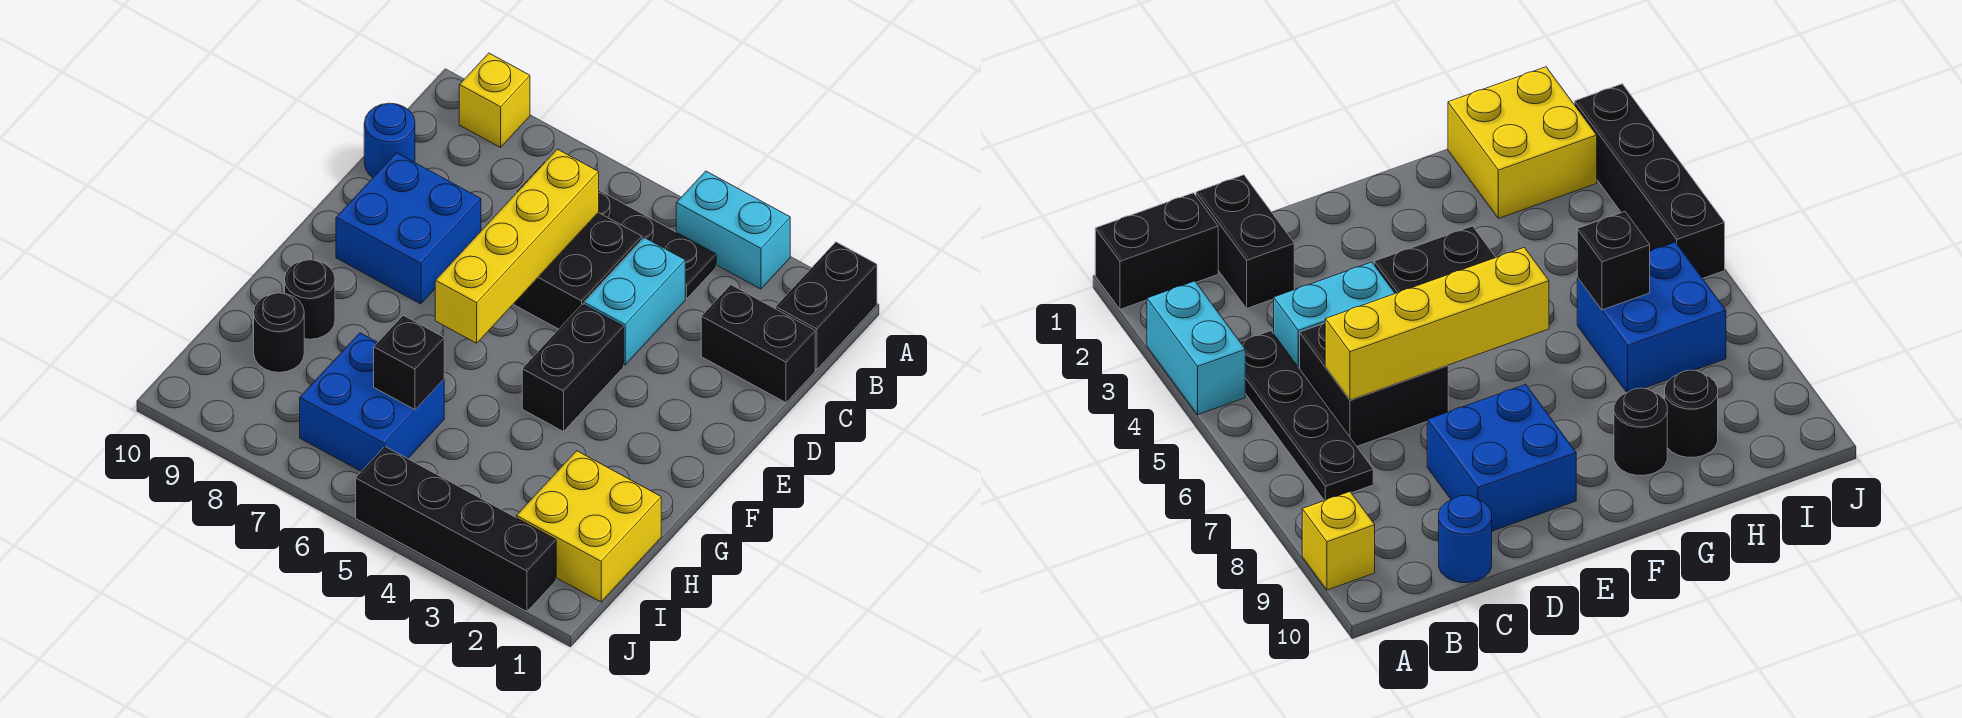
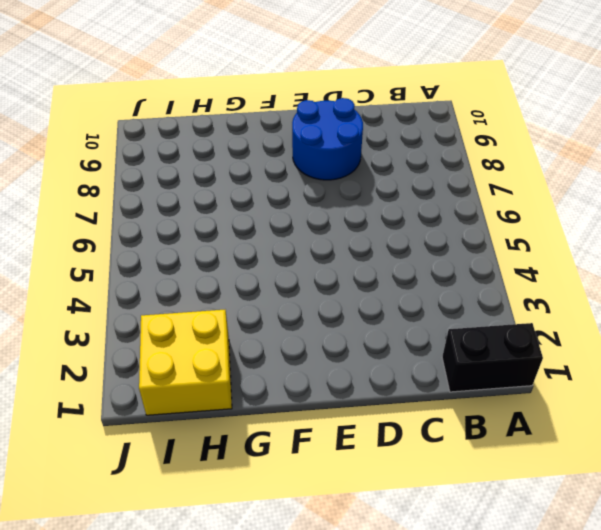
blue round brick D8:E9 level 1 -> blue brick D8:E9 level 1
none -> cyan brick A3:A4 level 1
none -> yellow brick A9 level 1
none -> black plate B4:B7 level 1

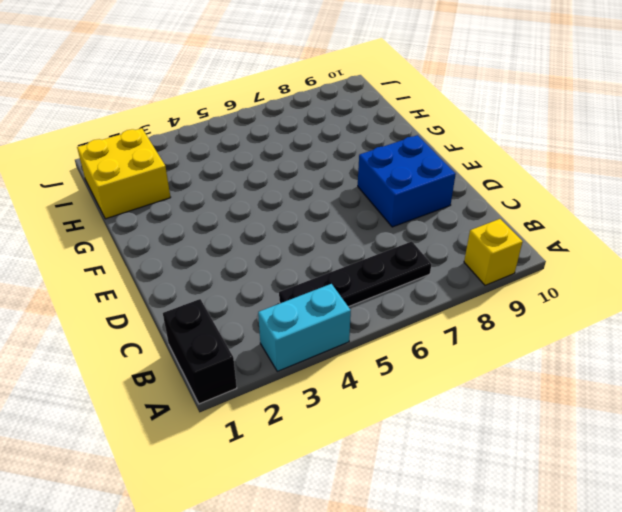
none -> black brick C1:C2 level 1
none -> cyan brick C4:D4 level 1
none -> black brick C5:D6 level 1

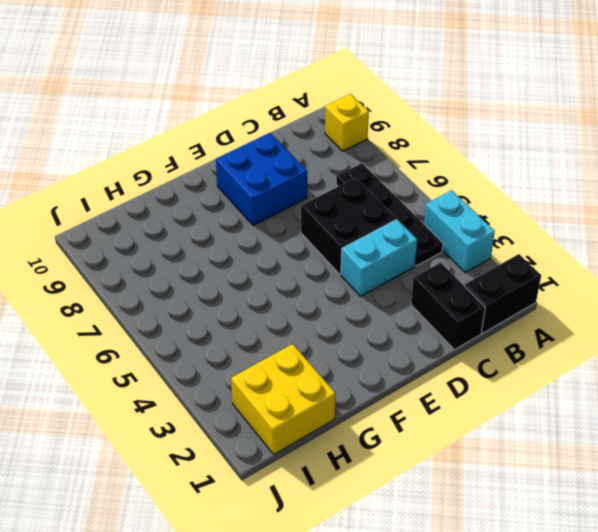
none -> blue round brick C10 level 1
none -> black brick E4:F4 level 1
none -> black round brick G9 level 1

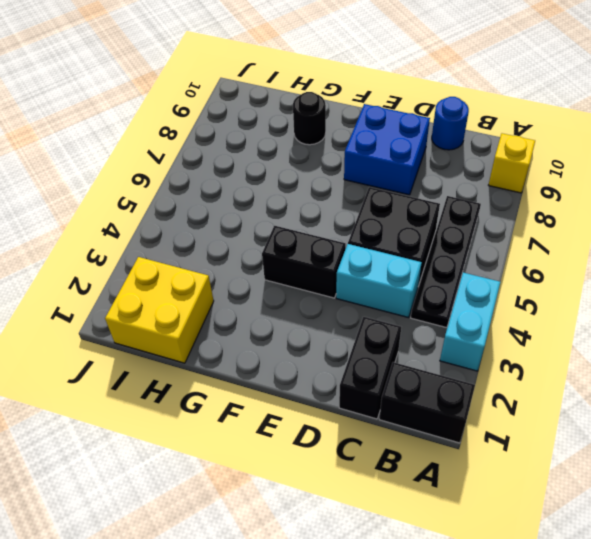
none -> blue brick H6:I7 level 1
none -> black round brick H9 level 1
none -> black brick J2:J5 level 1

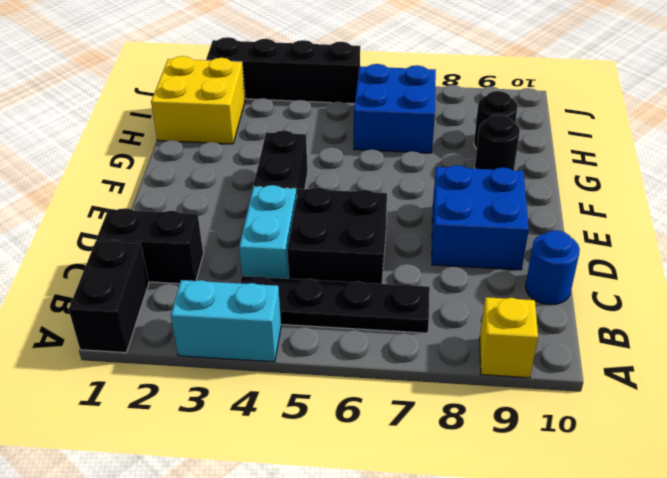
none -> yellow brick C6:F6 level 2
none -> black brick H6 level 2

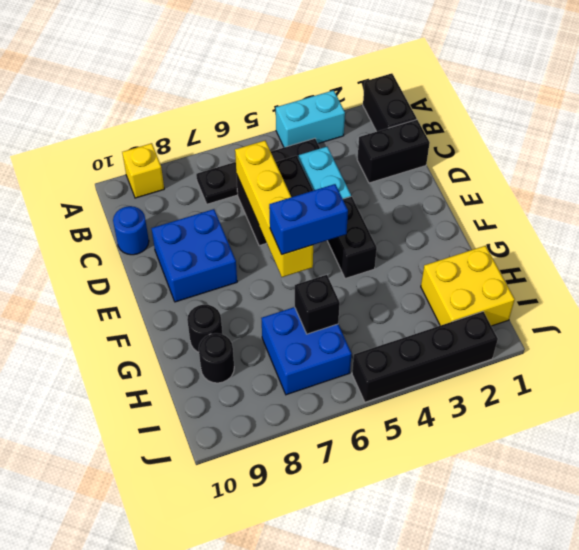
blue brick F5:F6 level 3 -> none

